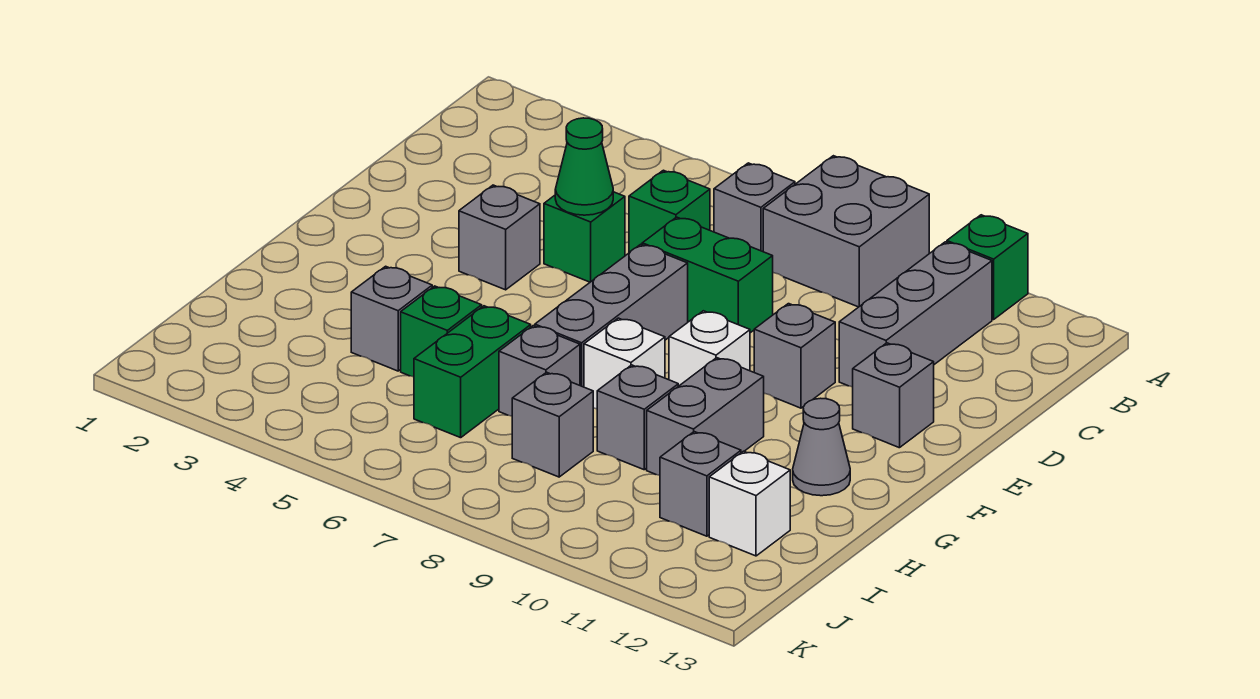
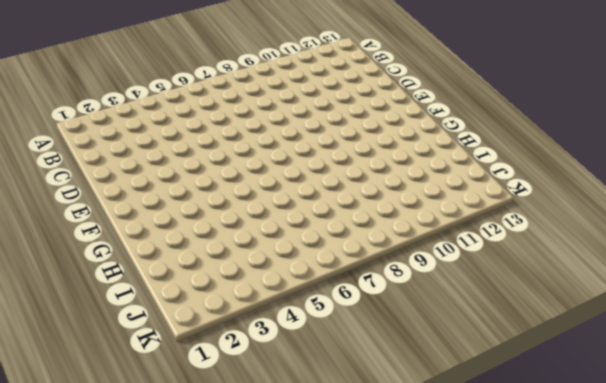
none -> grey brick A8:B9 level 1
none -> green brick A11 level 1
none -> grey brick B7 level 1

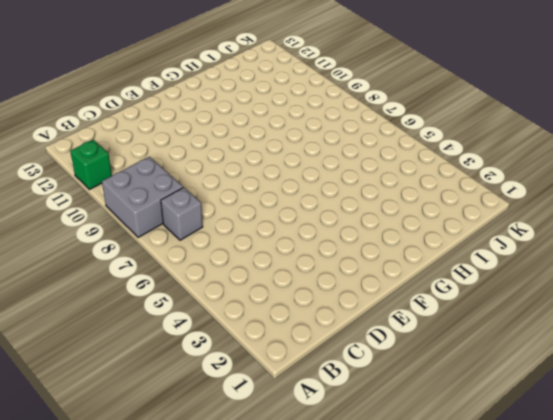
none -> grey brick B11:D11 level 1
none -> green brick C6 level 1
none -> green brick D5 level 1

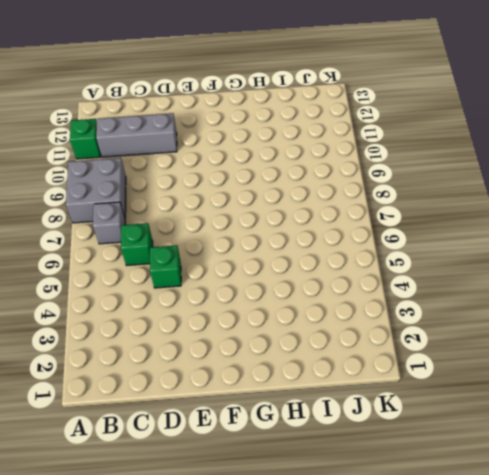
none -> green brick D7:D8 level 1
none -> grey brick E4 level 1
none -> grey brick E7:G7 level 1

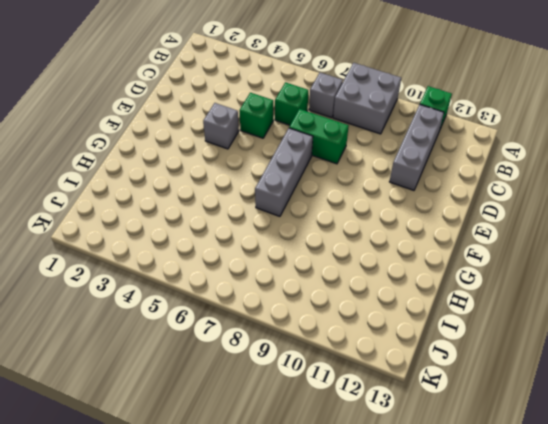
none -> grey brick E10 level 1
none -> grey brick E12 level 1
none -> white brick F9 level 1

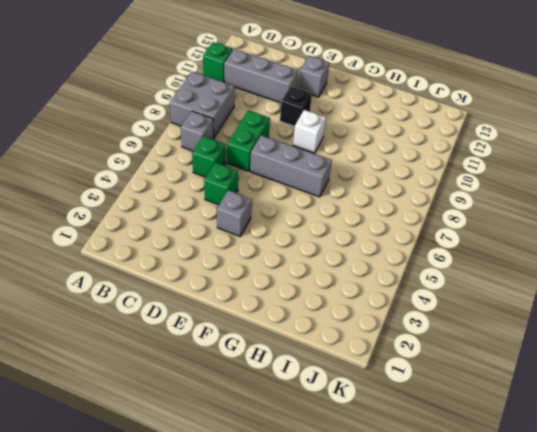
black brick E10 level 1 -> grey brick E10 level 1
none -> white brick G8 level 1
none -> grey brick G10:H10 level 1
none -> grey cone G12 level 1

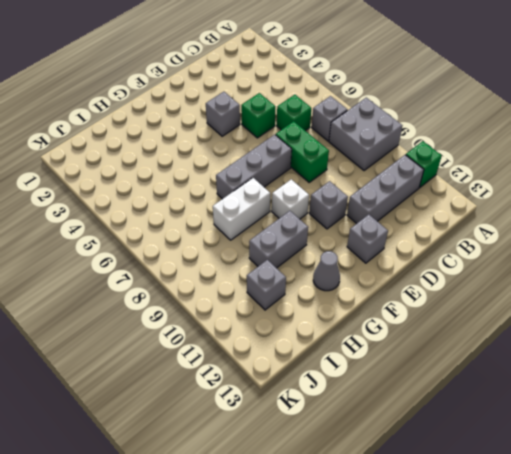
white brick G8:H8 level 1 -> white brick G8 level 1
none -> grey brick H4 level 1
none -> green brick H5 level 1
none -> green brick H6:I6 level 1

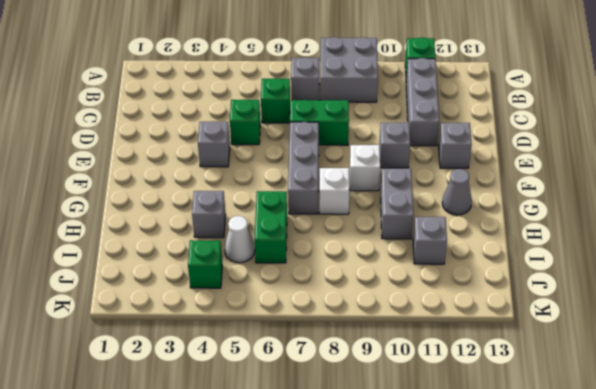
white cone I5 level 1 -> none
green brick J4 level 1 -> green brick H5 level 1
none -> grey brick H7 level 1
none -> grey brick H9 level 1
none -> grey brick I8 level 1

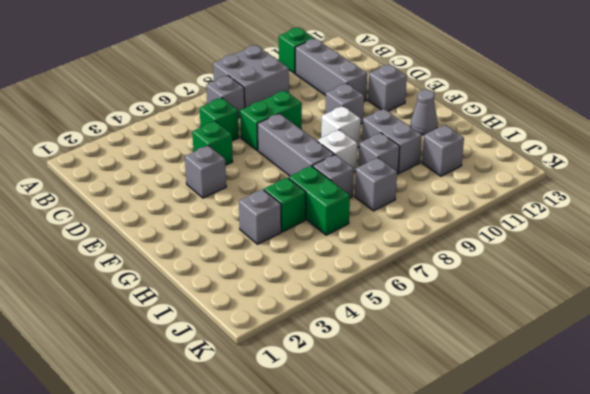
none -> white brick I12 level 1
none -> green cone D5 level 2

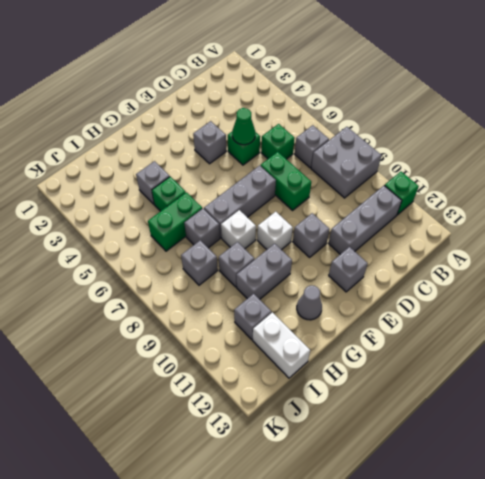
white brick I12:I13 level 1 -> white brick I12 level 1

